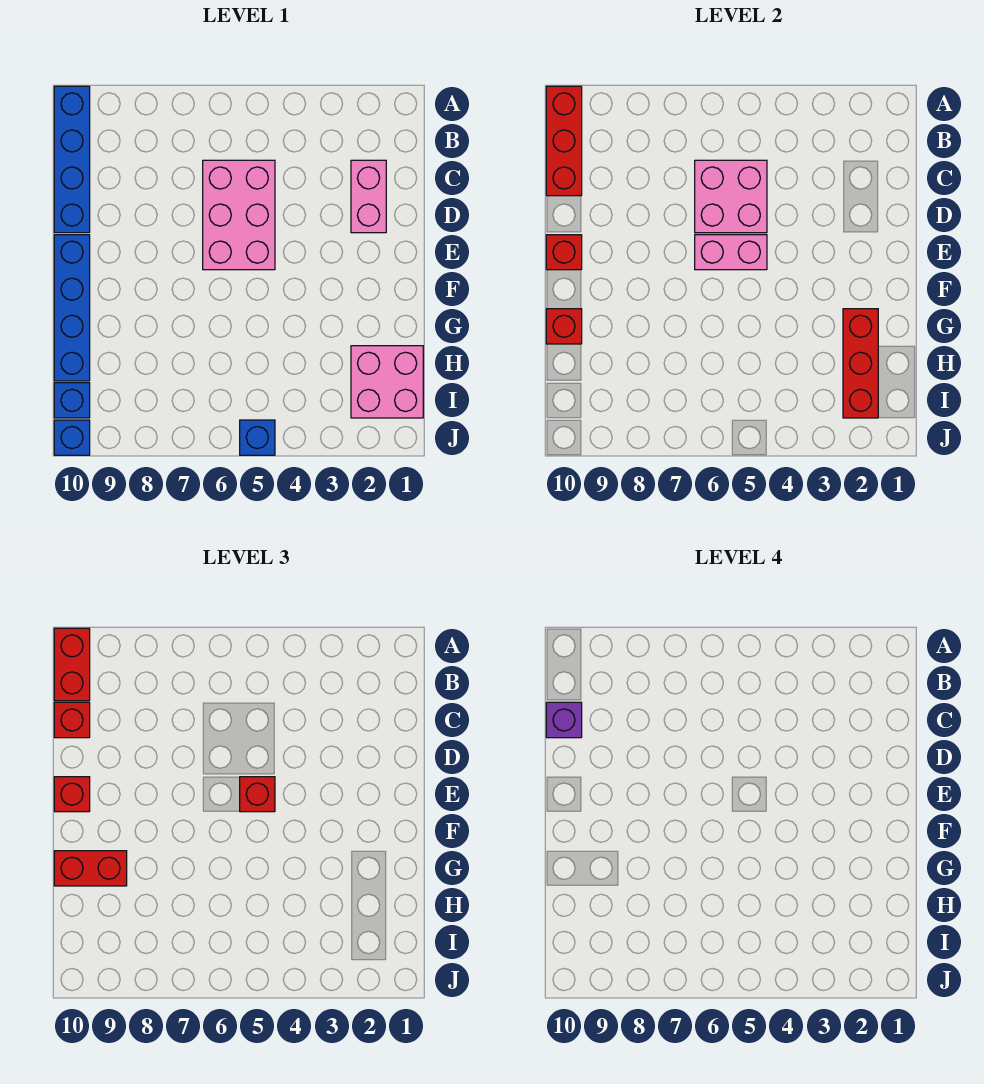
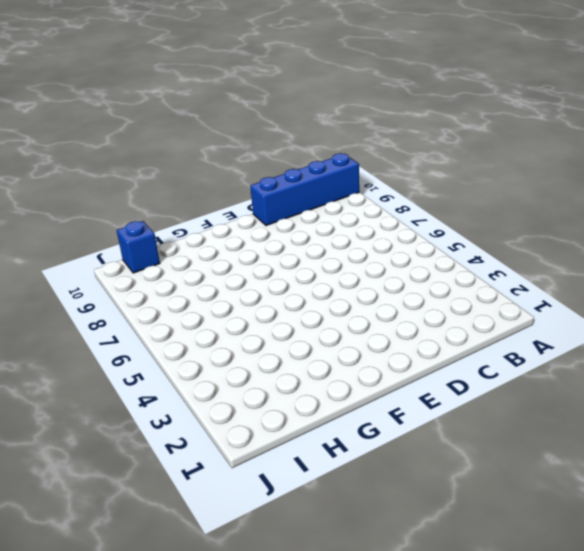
none -> pink brick C2:D2 level 1
none -> pink brick C5:E6 level 1
none -> blue brick E10:H10 level 1

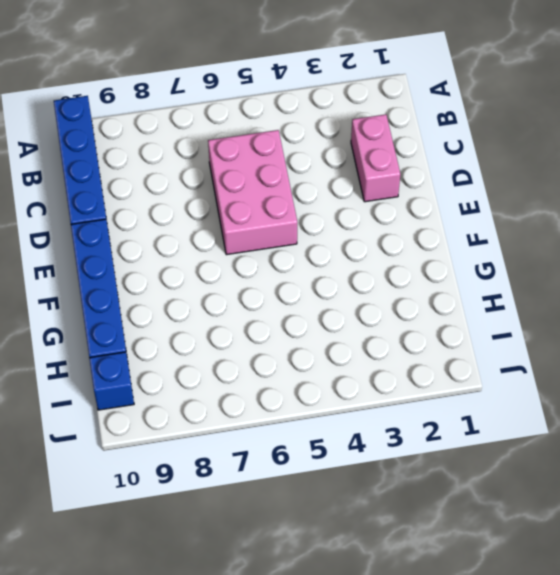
none -> pink brick H1:I2 level 1
none -> blue brick J5 level 1
none -> blue brick J10 level 1

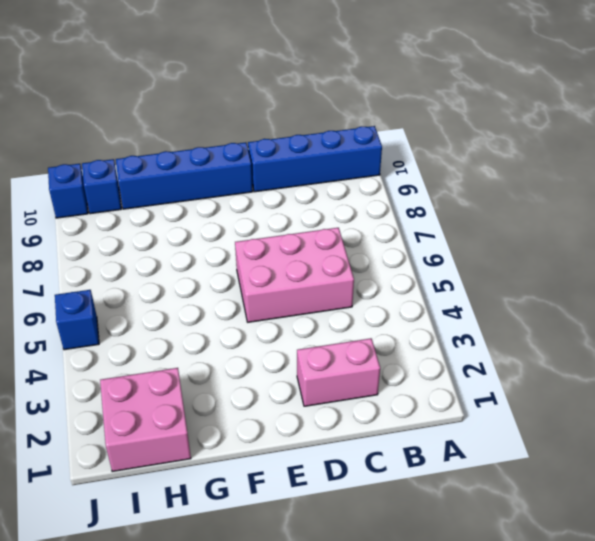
none -> red brick A10:C10 level 2
none -> pink brick C5:D6 level 2
none -> pink brick E5:E6 level 2

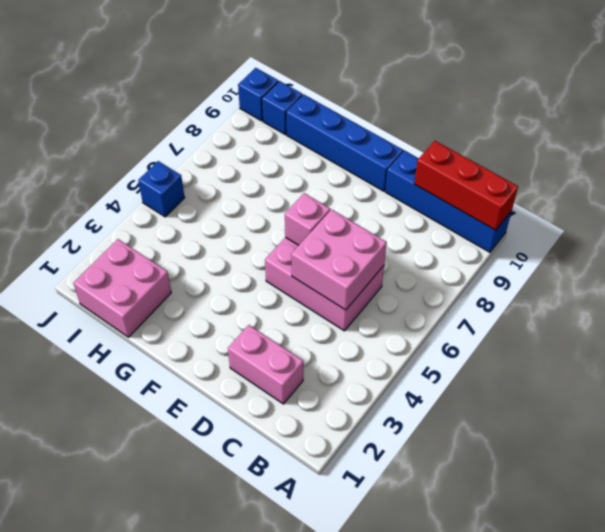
pink brick E6 level 2 -> pink brick E5:E6 level 2
none -> red brick E10 level 2
none -> red brick G2:I2 level 2
none -> red brick G10 level 2

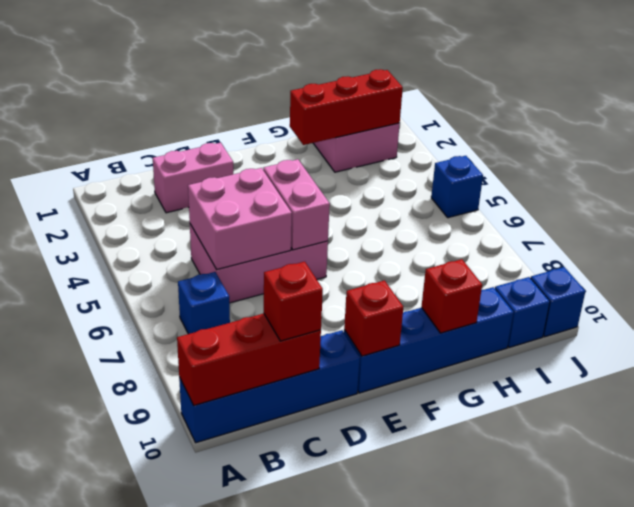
blue brick B7 level 1 -> none
none -> red brick A10:B10 level 3
none -> red brick E5 level 3
none -> red brick E10 level 3

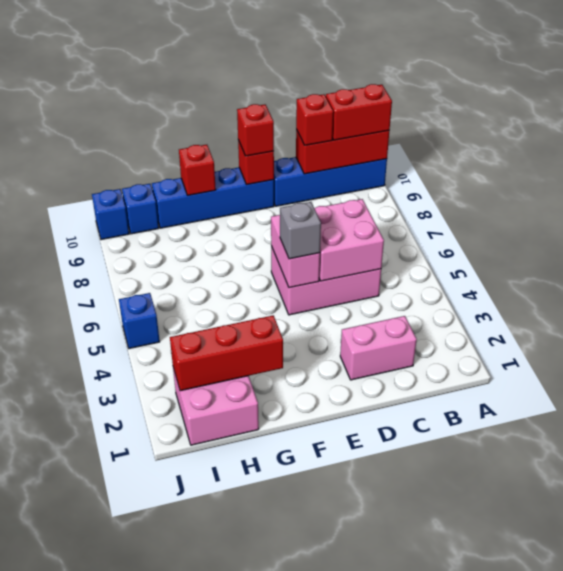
grey brick E5 level 3 -> red brick E5 level 3
none -> red brick G9:G10 level 3
none -> purple brick C10 level 4

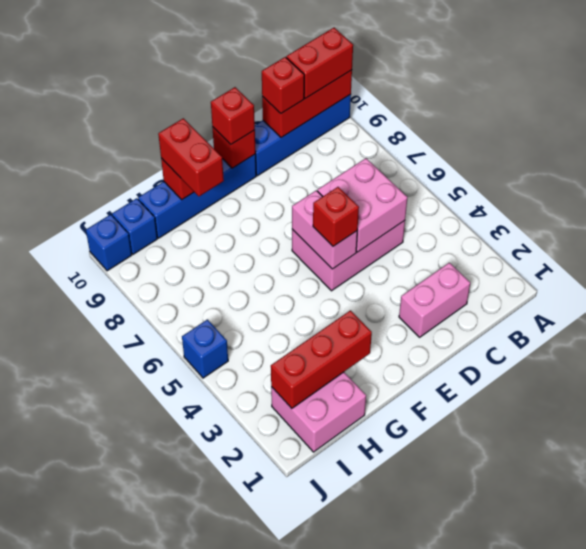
none -> purple brick C10 level 4

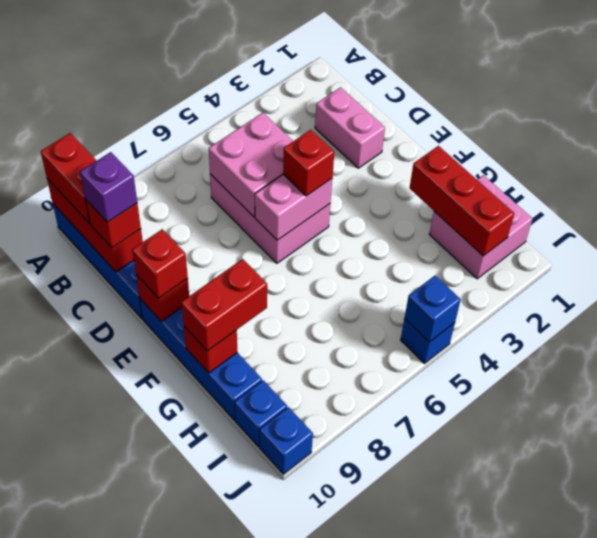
blue brick J5 level 2 -> none

